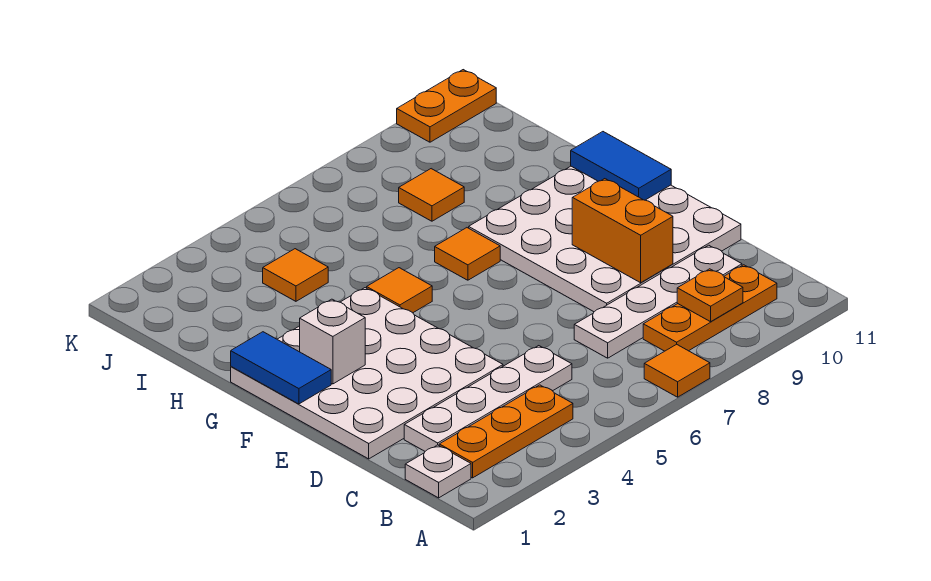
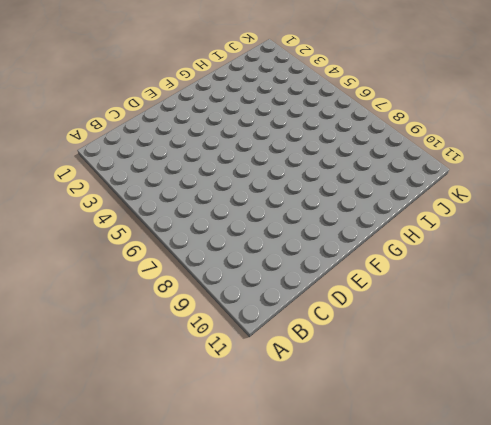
none -> orange tile A7 level 1
none -> white plate B1 level 1
none -> orange plate B2:B4 level 1

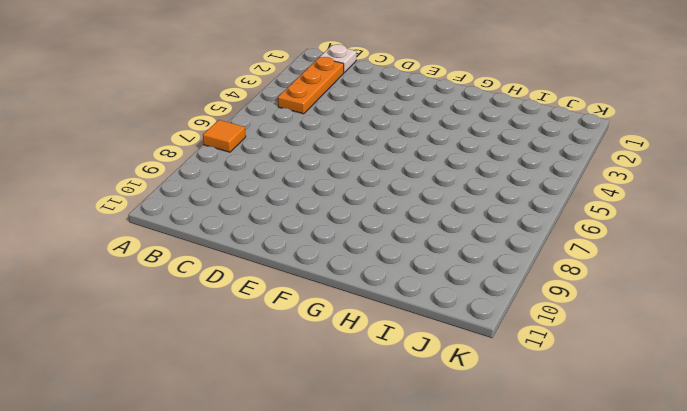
none -> orange plate B8:B10 level 1
none -> white plate C2:C5 level 1
none -> white plate C7:C10 level 1

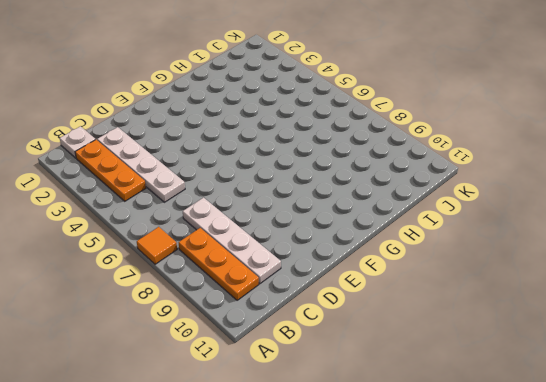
none -> white plate D1:G4 level 1
none -> white plate D8:G11 level 1
none -> orange tile G5 level 1

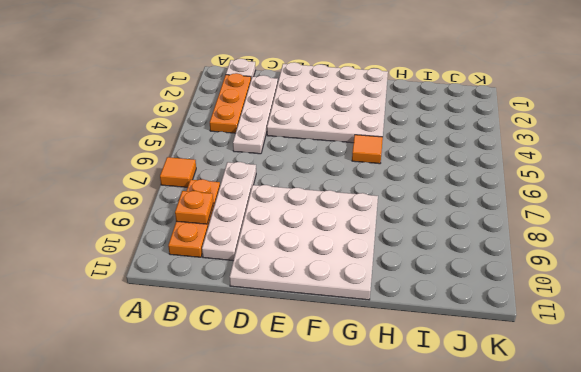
none -> orange tile G7 level 1
none -> orange tile I4 level 1
none -> orange tile I8 level 1

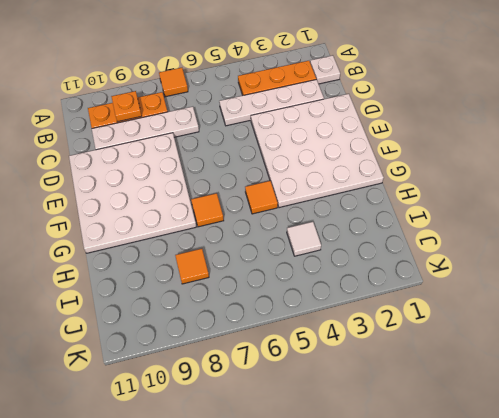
white tile I4 level 1 -> orange tile I4 level 1
none -> orange plate K10:K11 level 1
none -> orange brick D9:E9 level 2
none -> blue tile F1:G1 level 2

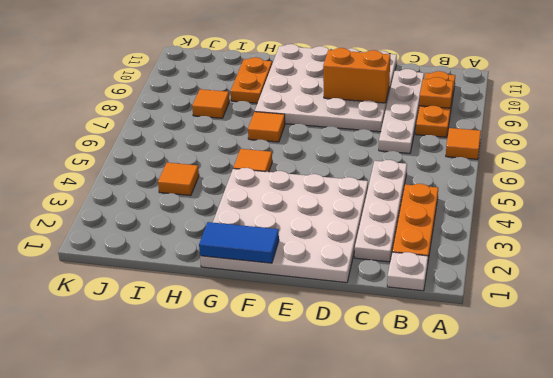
orange plate H9:H10 level 1 -> orange plate K10:K11 level 1
none -> white brick F2 level 2
none -> blue tile F11:G11 level 2

